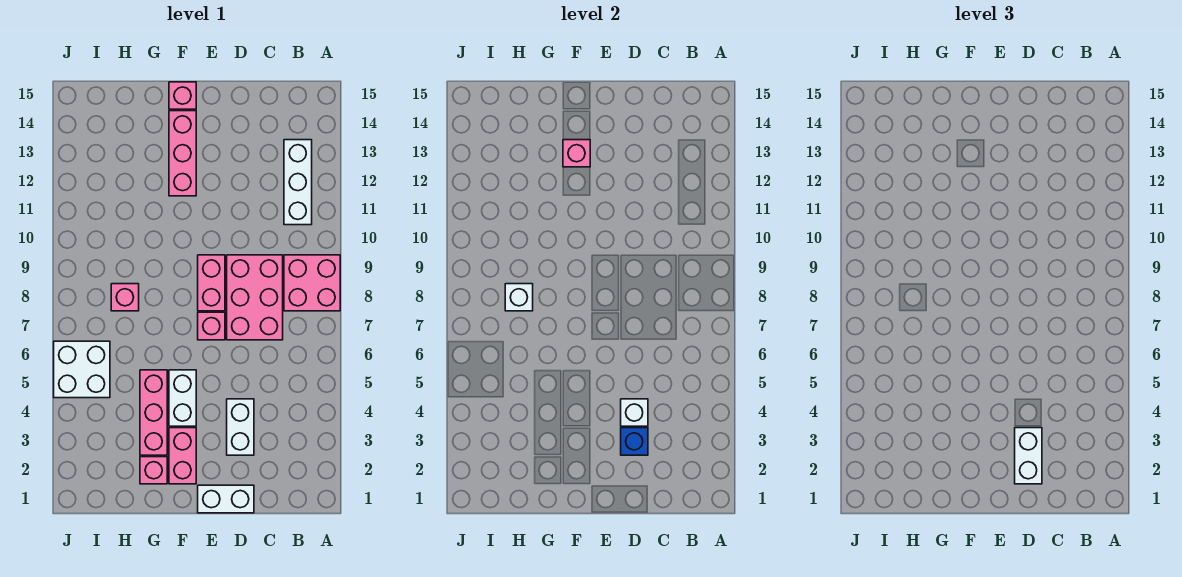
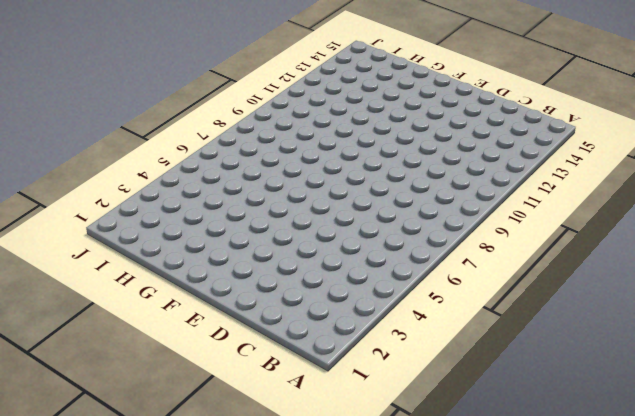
none -> pink brick A8:B9 level 1
none -> white brick B11:B13 level 1
none -> pink brick C7:D9 level 1

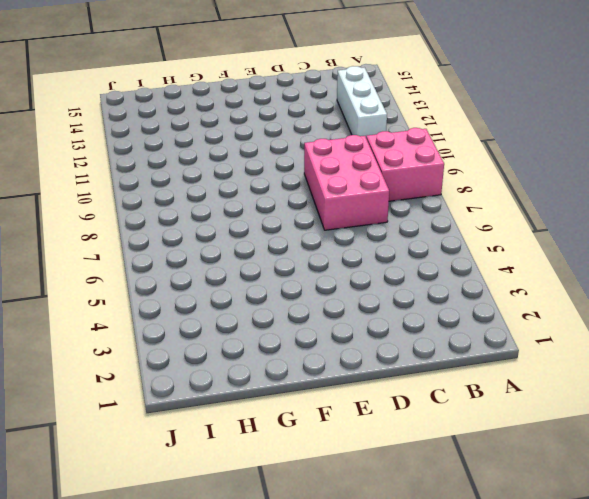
none -> white brick D1:E1 level 1
none -> white brick D3:D4 level 1
none -> pink brick E7 level 1

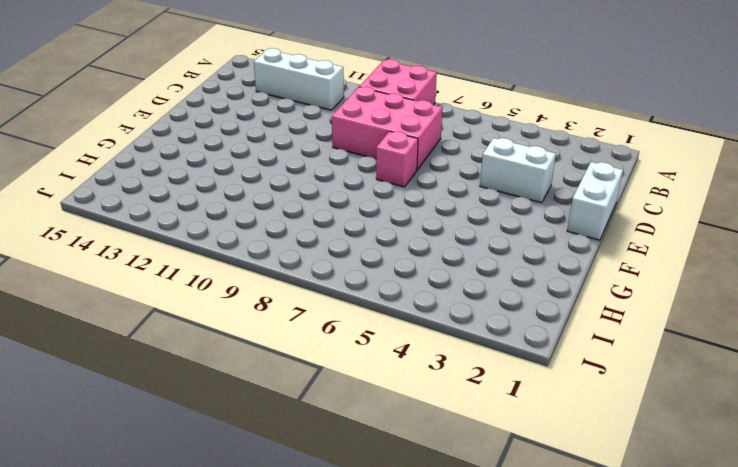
none -> pink brick E8:E9 level 1
none -> pink brick F2:F3 level 1
none -> white brick F4:F5 level 1

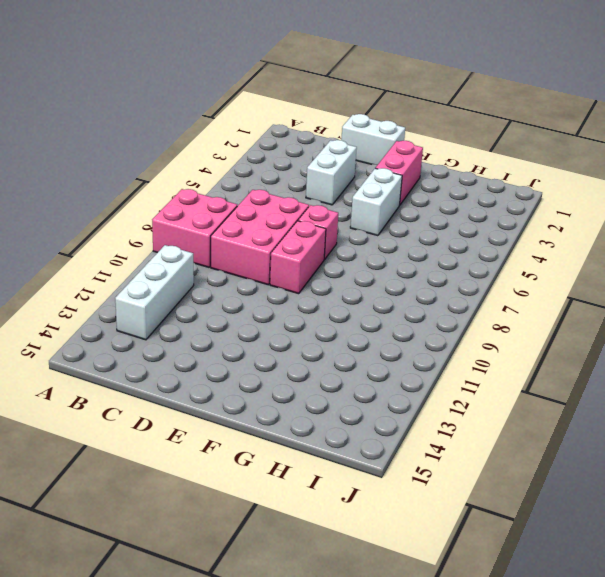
none -> pink brick F12:F14 level 1
none -> pink brick F15 level 1
none -> pink brick G2 level 1

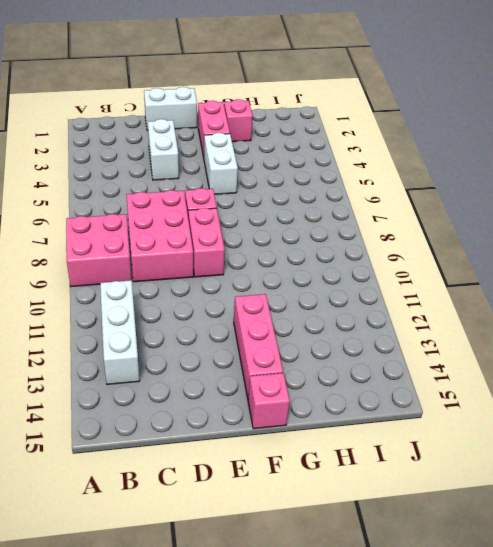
none -> pink brick G3:G5 level 1
none -> pink brick H8 level 1
none -> white brick I5:J6 level 1

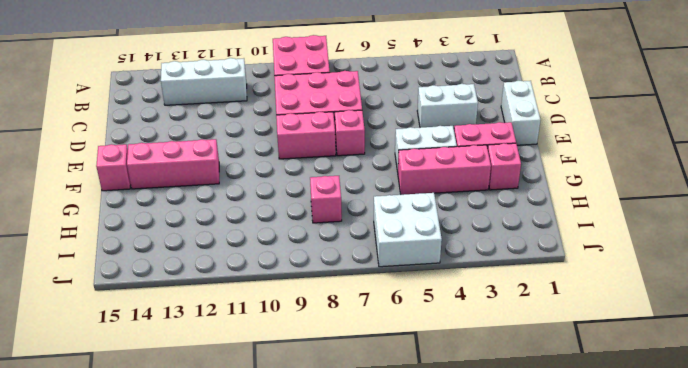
none -> blue brick D3 level 2
none -> white brick D4 level 2
none -> pink brick F13 level 2

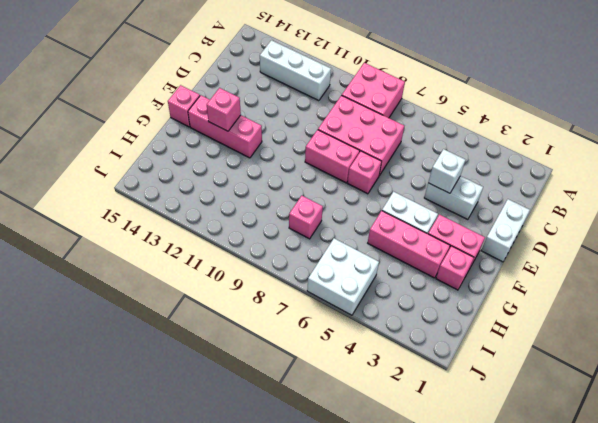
none -> blue brick D3 level 2
none -> white brick H8 level 2
none -> white brick D2:D3 level 3

